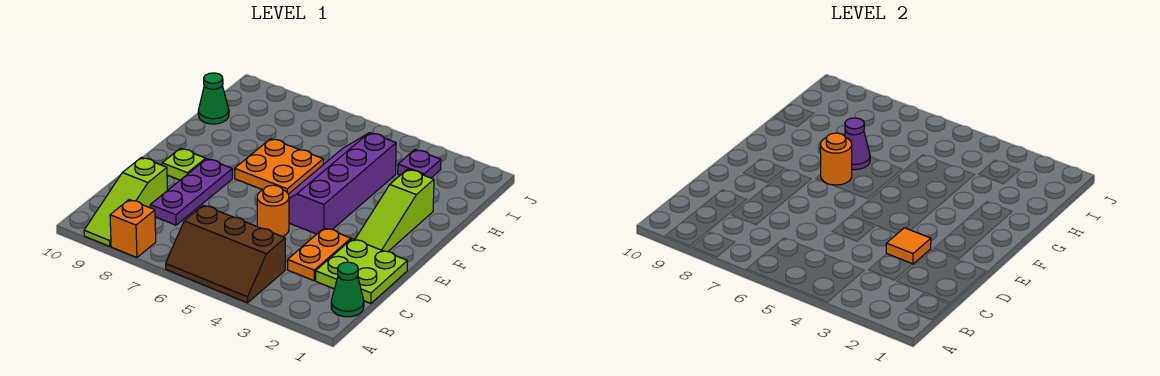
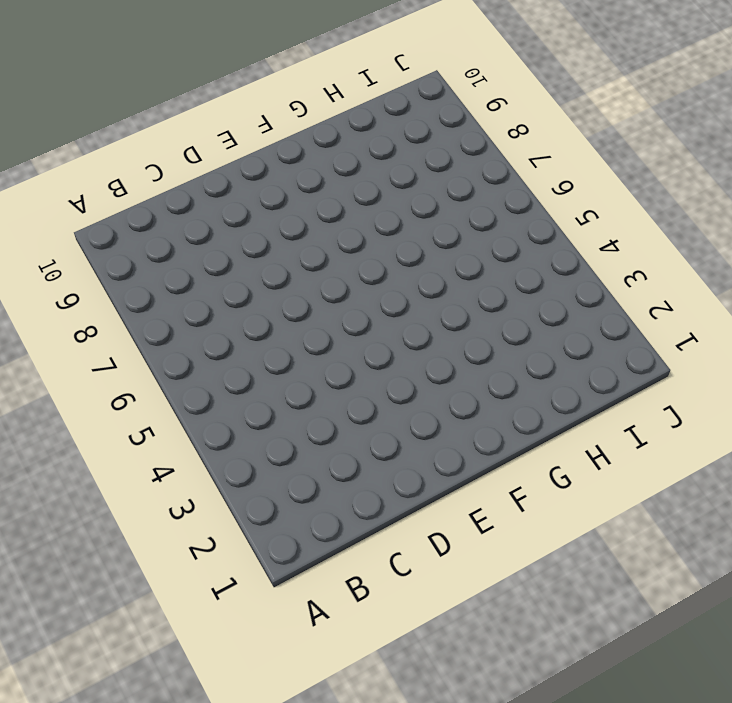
none -> brown slope A4:B6 level 1 top B
none -> orange brick A8 level 1
none -> lime slope A9:C9 level 1 top C

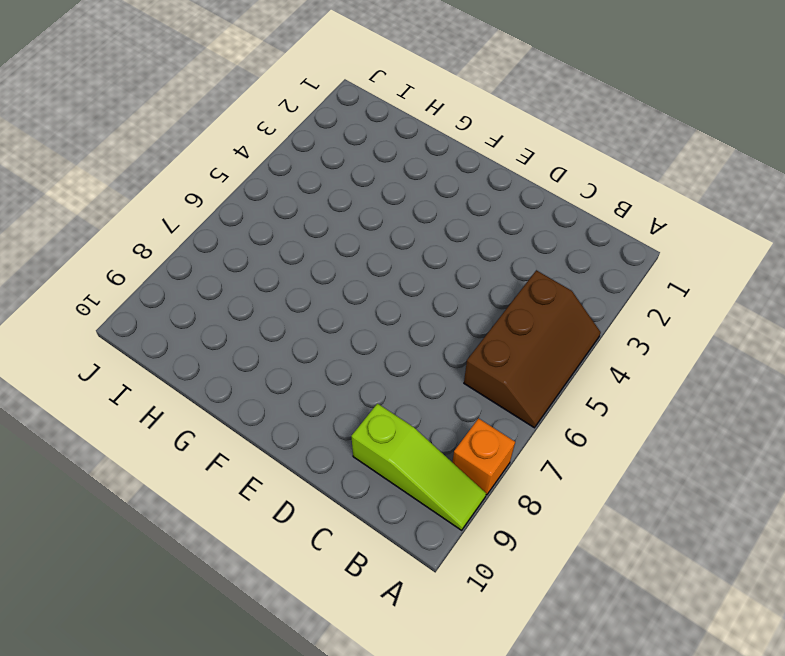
none -> green cone B1 level 1
none -> lime plate C1:D2 level 1
none -> orange plate C3:D3 level 1

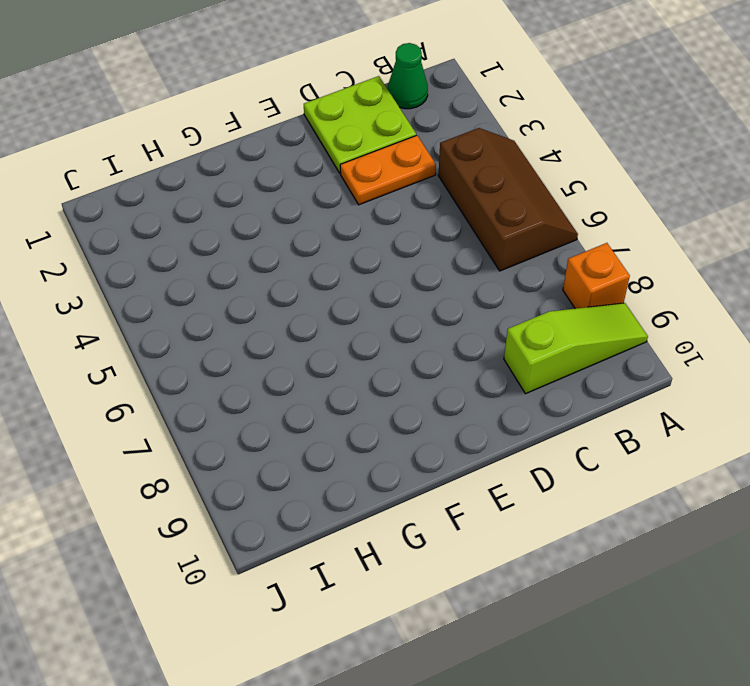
none -> purple plate C8:E8 level 1
none -> orange round brick D5 level 1
none -> lime slope E2:G2 level 1 top G

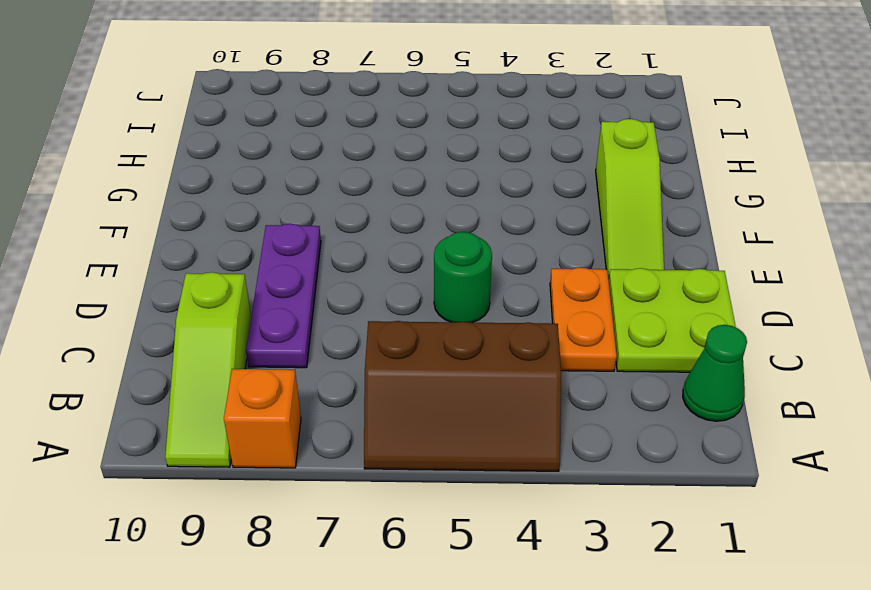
green round brick D5 level 1 -> orange round brick D5 level 1
none -> purple slope E4:H5 level 1 top 4
none -> lime plate E9 level 1
none -> orange plate F6:G7 level 1

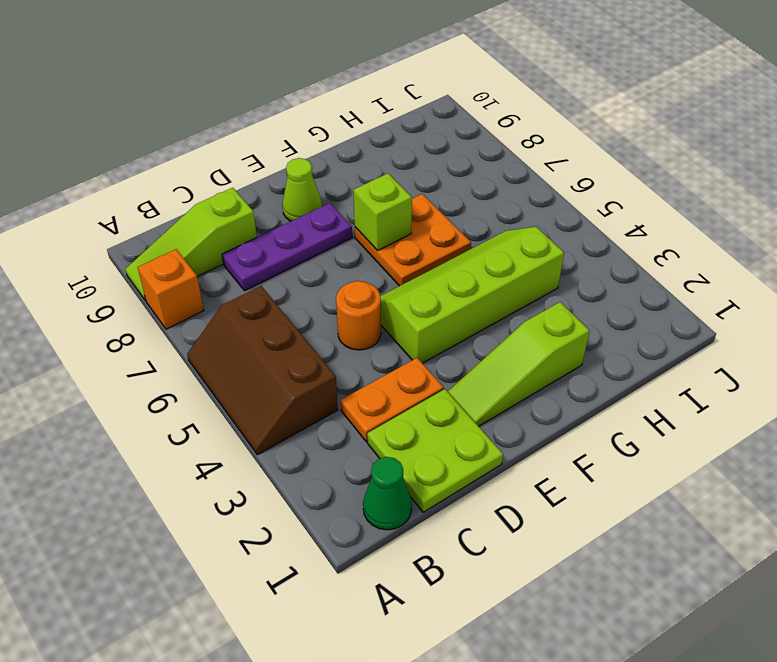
lime slope E4:H5 level 1 top 4 -> purple slope E4:H5 level 1 top 4
lime cone E9 level 1 -> lime plate E9 level 1
lime brick F7 level 2 -> orange round brick F7 level 2
none -> green cone H10 level 1
none -> purple plate I3 level 1
none -> orange tile D3 level 2

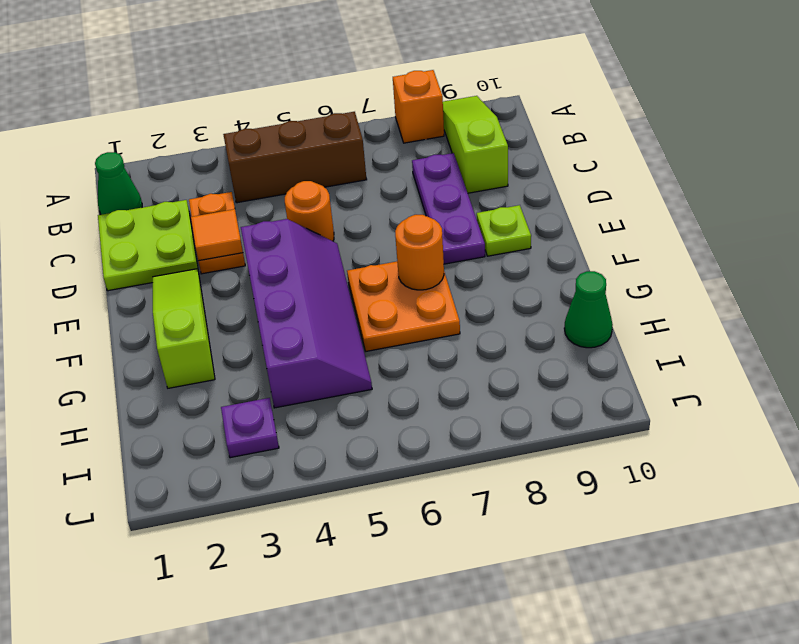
none -> purple cone G7 level 2

